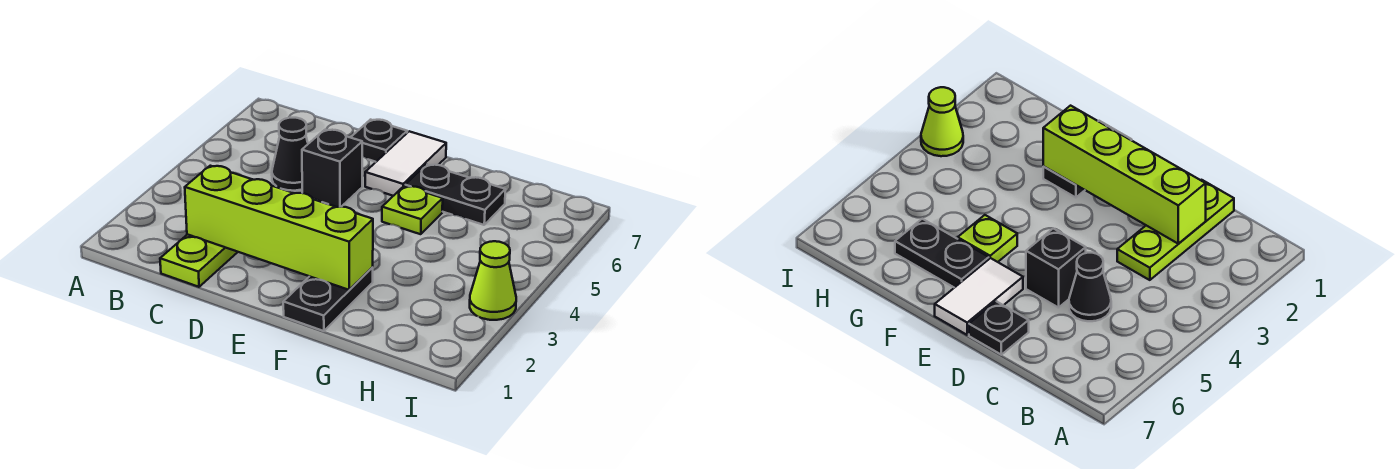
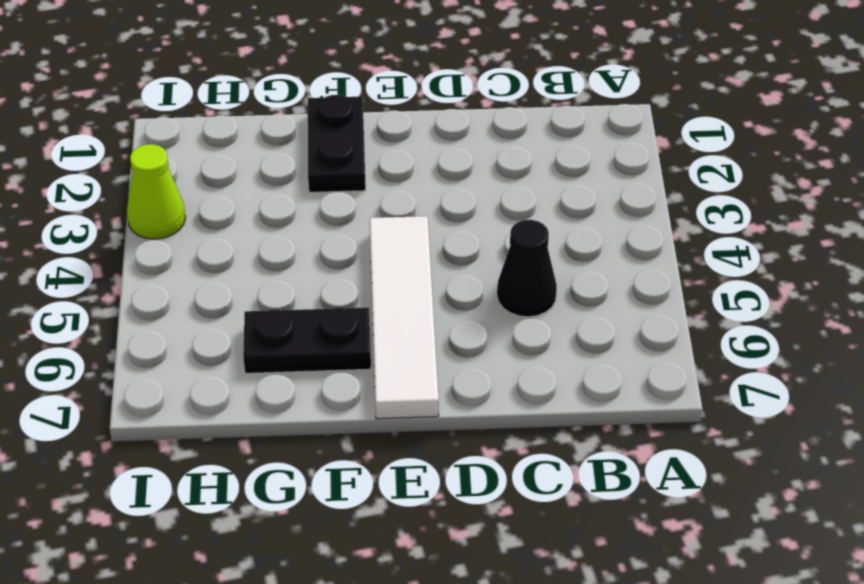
white tile E4:E7 level 1 -> white tile E6:E7 level 1
none -> lime plate C1:C3 level 1
none -> black brick D5 level 1

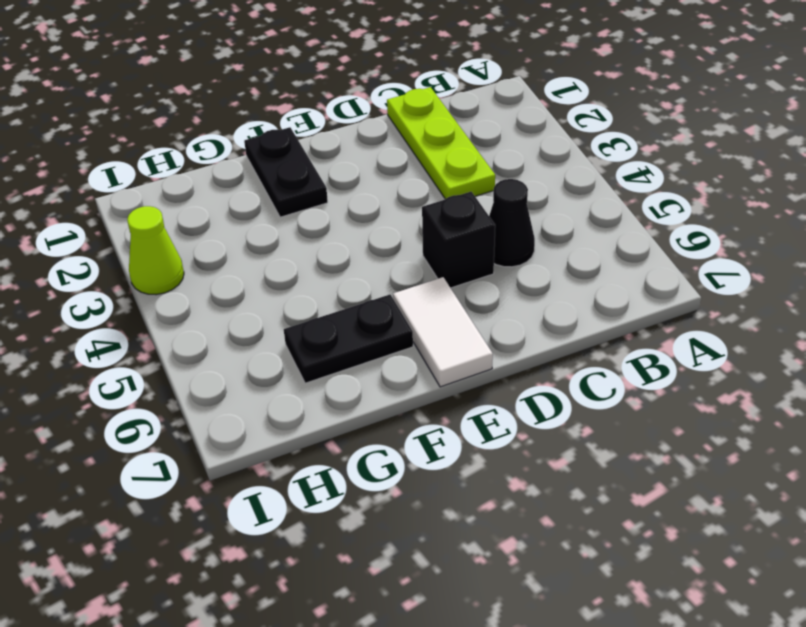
none -> black plate D7 level 1
none -> lime plate F5 level 1

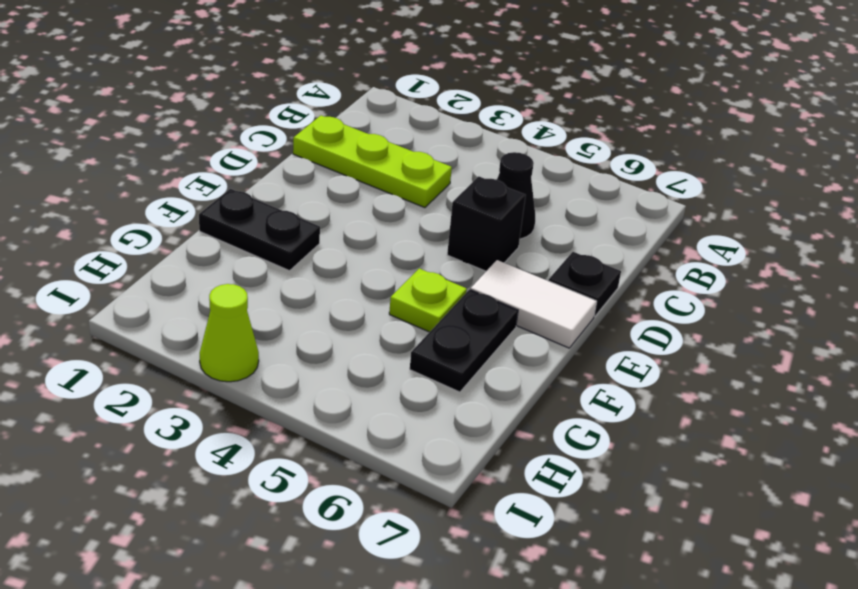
none -> lime brick C2:F2 level 2

